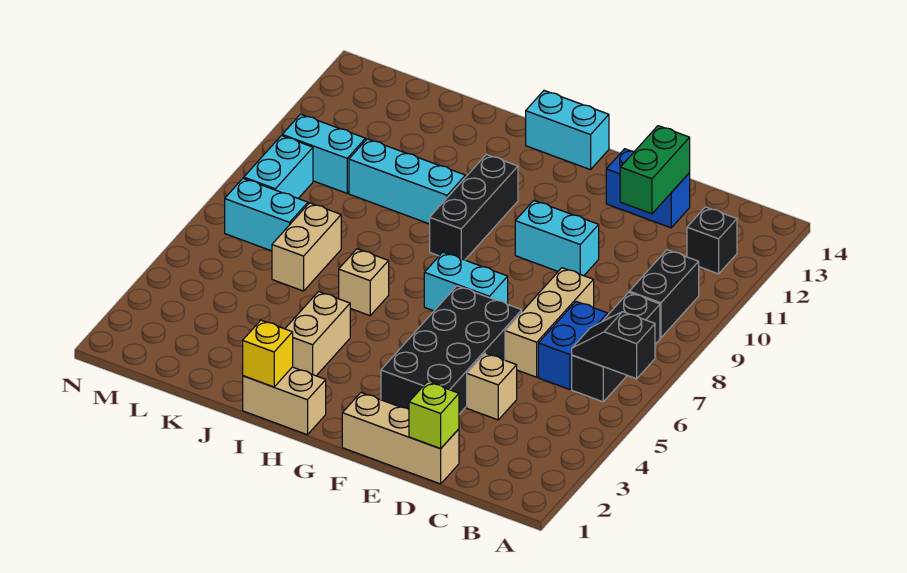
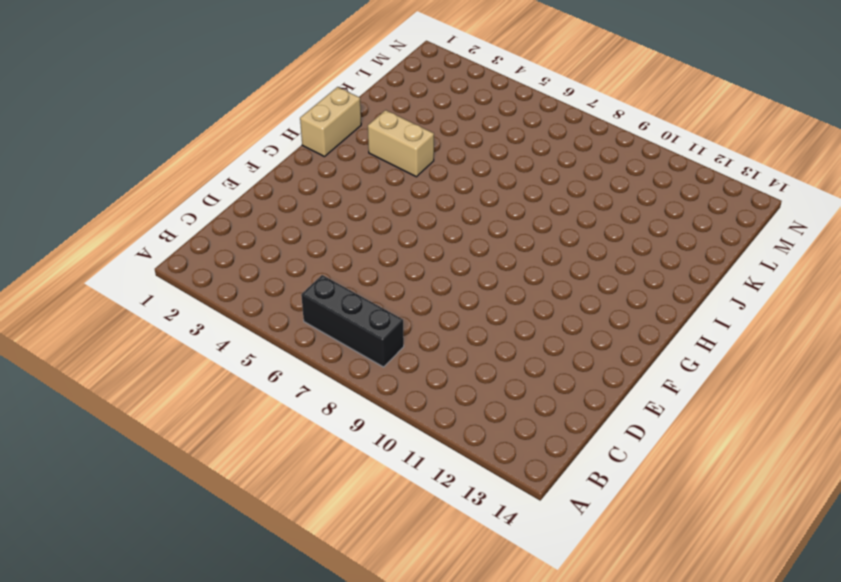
none -> black brick B9:B10 level 1
none -> black brick B12 level 1
none -> blue brick C6:C7 level 1

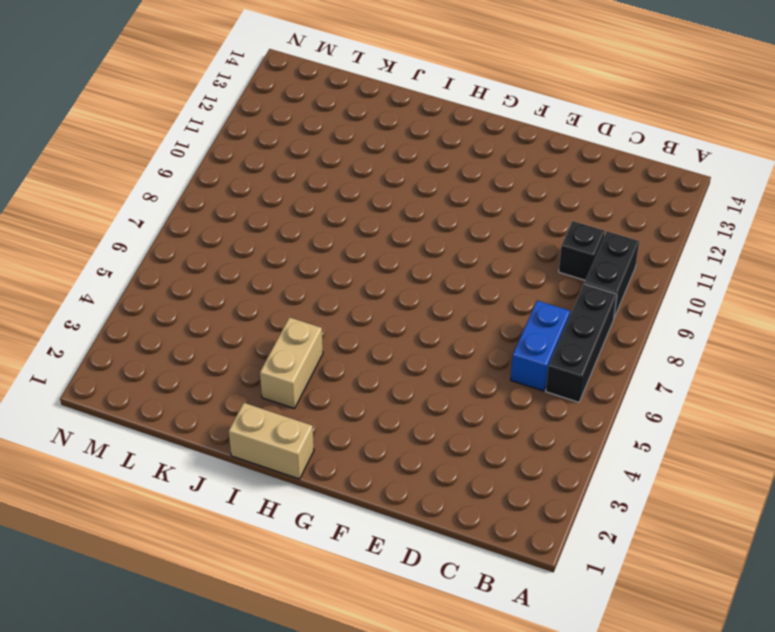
black brick C10 level 1 -> black brick B12 level 1
none -> tan brick D1:F1 level 1
none -> tan brick D4 level 1
none -> tan brick D6:D8 level 1

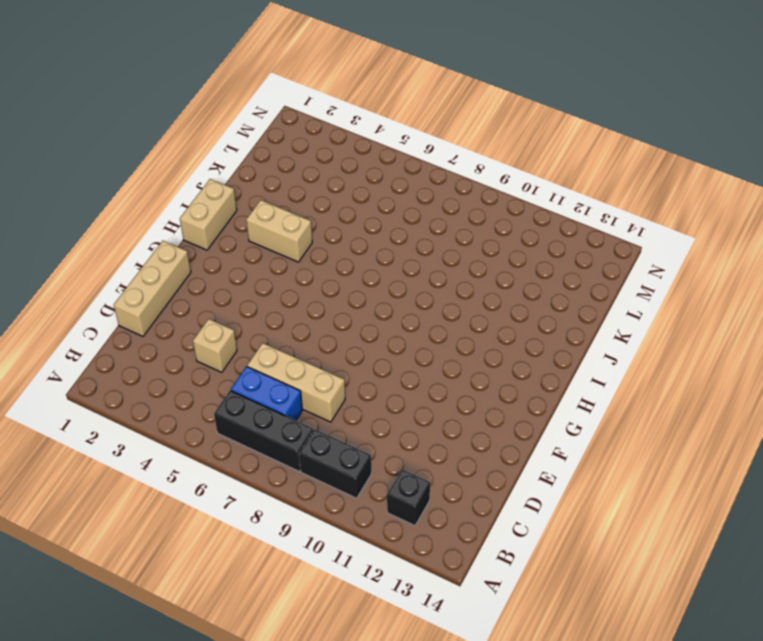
none -> blue brick D13:E13 level 1
none -> black brick E3:F6 level 1
none -> cyan brick E10:F10 level 1

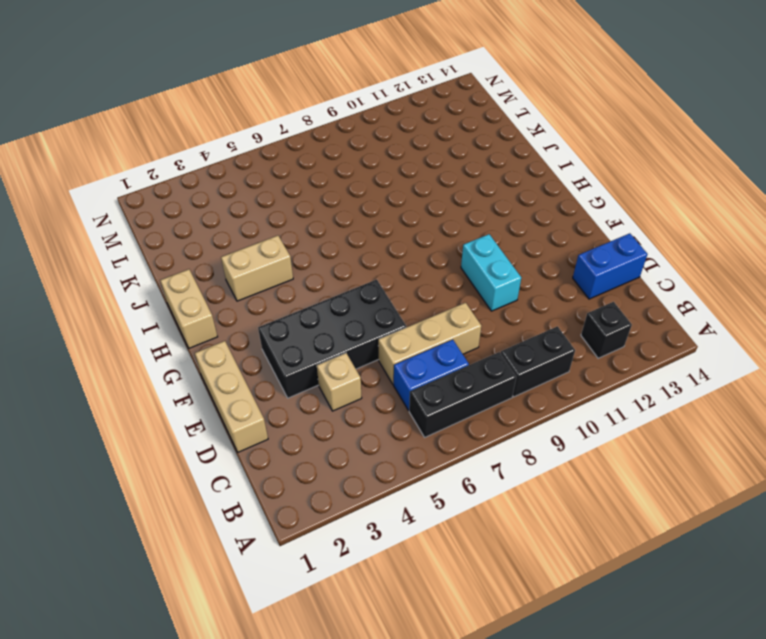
blue brick D13:D14 level 1 -> blue brick D13:E13 level 1
none -> cyan brick F7:G7 level 1
none -> cyan brick G14:H14 level 1
none -> black brick H9:H11 level 1

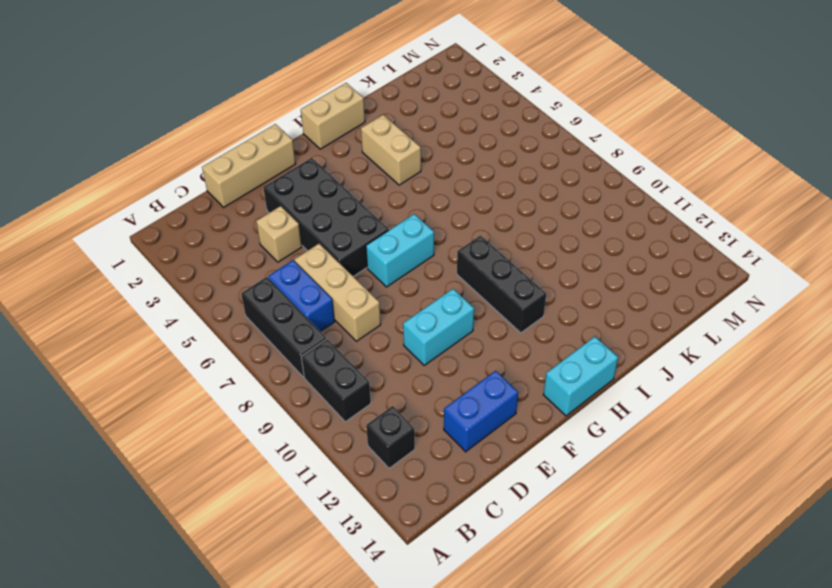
none -> tan brick I6 level 1
none -> cyan brick I10:K10 level 1
none -> tan brick K6:K7 level 1

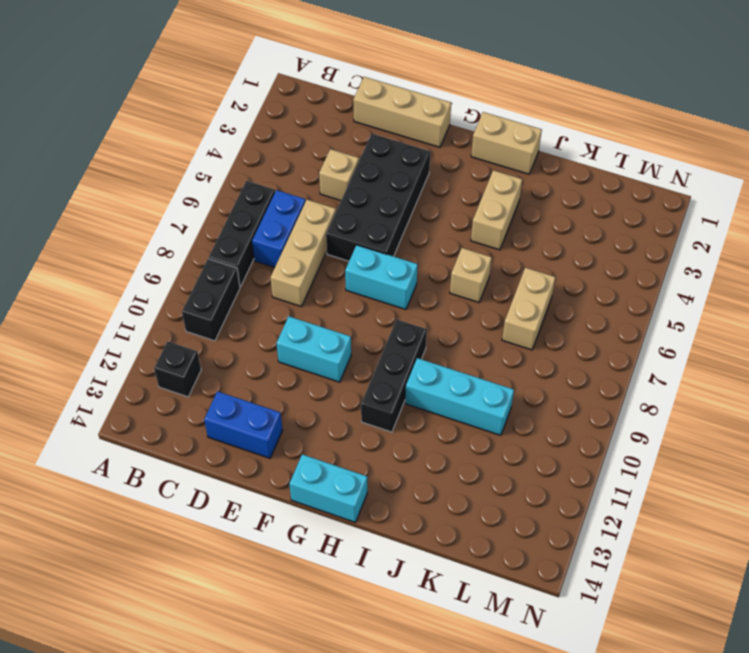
none -> cyan brick L7:M7 level 1
none -> cyan brick L10:M10 level 1
none -> cyan brick M8:M9 level 1

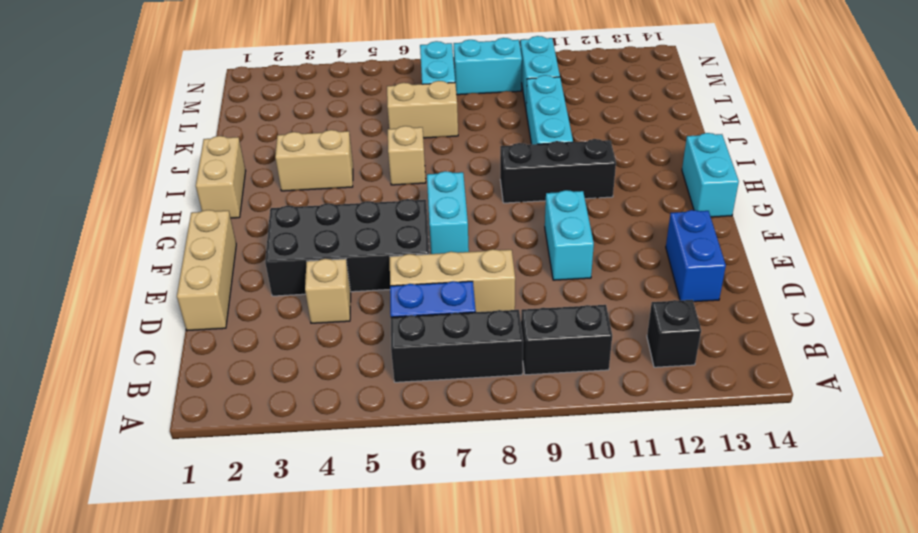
none -> black slope A6:B6 level 2 top A
none -> lime brick D1 level 2
none -> green brick D12:D13 level 2

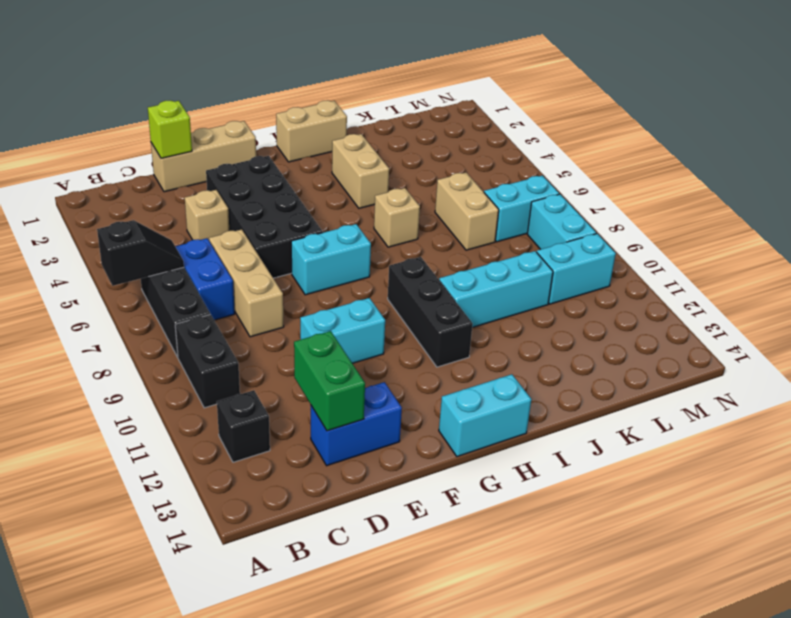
none -> yellow brick I1 level 2

